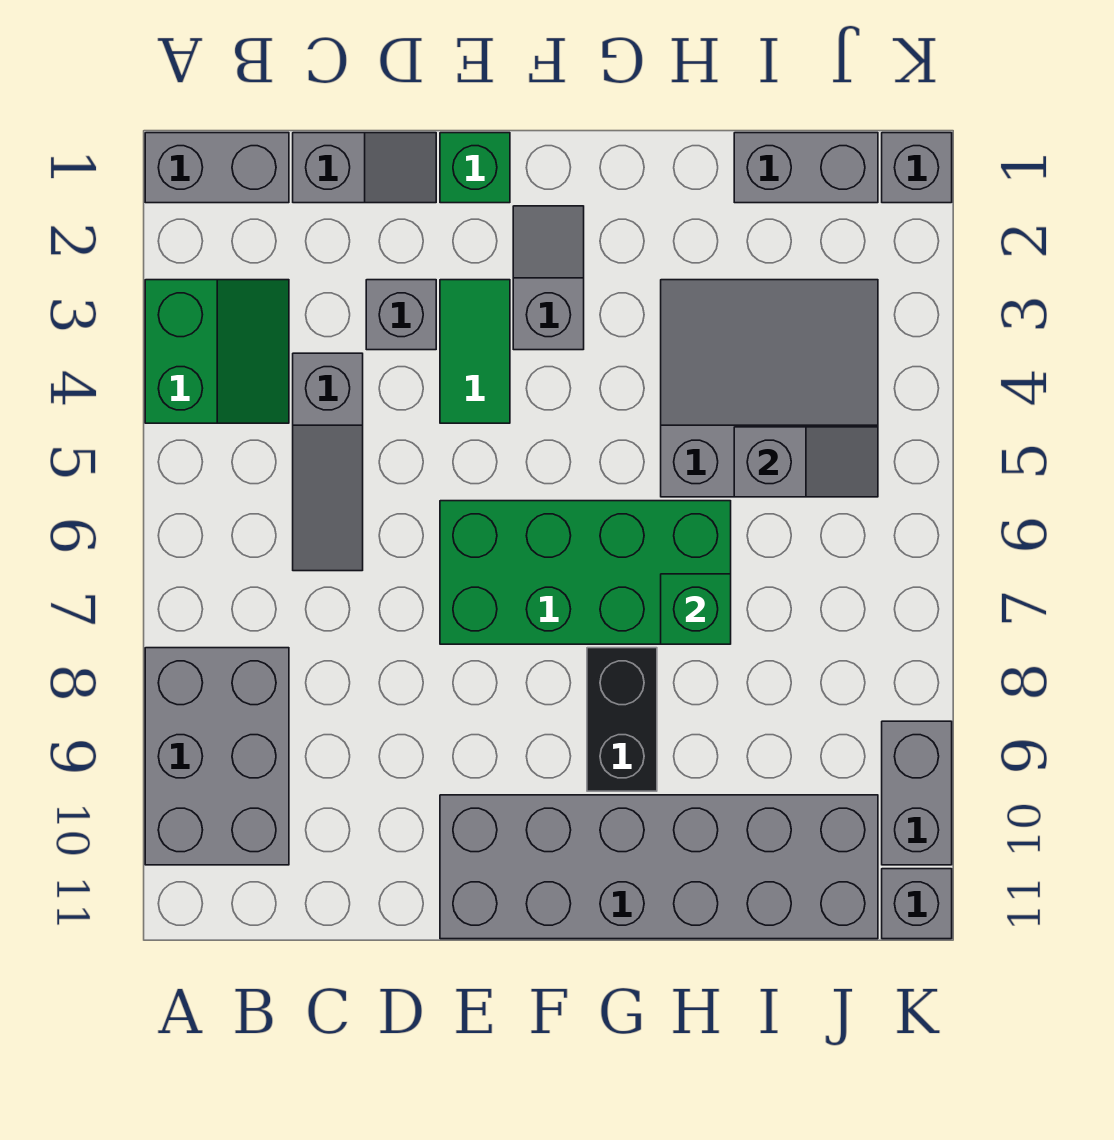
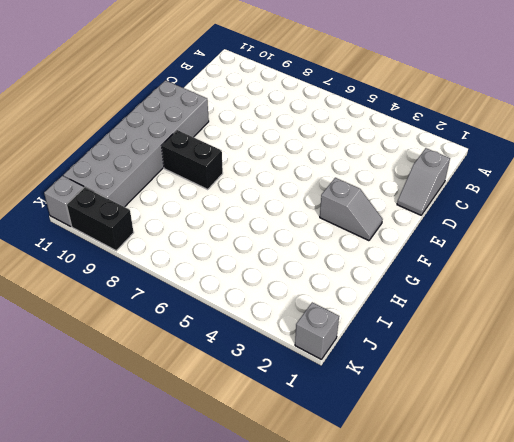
black brick K9:K10 level 1 -> grey brick K9:K10 level 1
none -> grey brick A1:B1 level 1
none -> green slope A3:B4 level 1 top A
none -> grey brick A8:B10 level 1

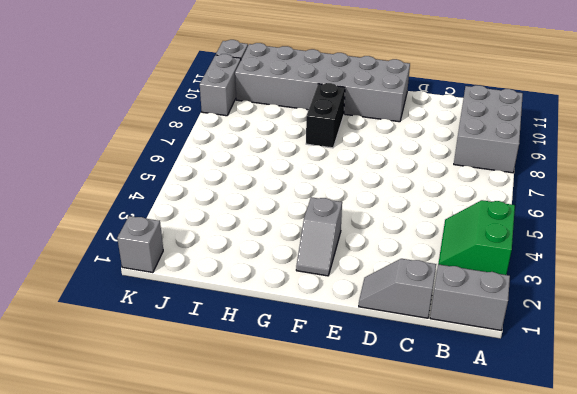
none -> grey slope C4:C6 level 1 top 4
none -> grey brick D3 level 1
none -> green brick E1 level 1

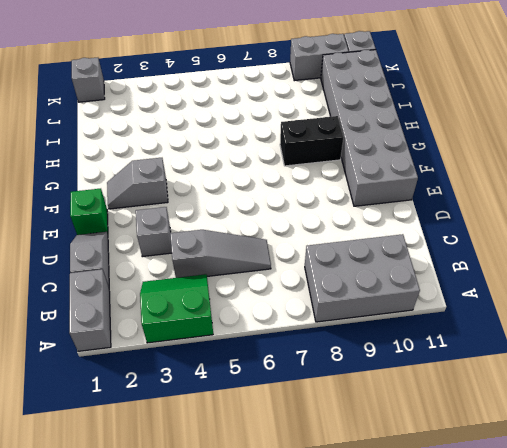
none -> green tile E3:E4 level 1
none -> green brick E6:H7 level 1
none -> grey slope H3:J5 level 1 top 5

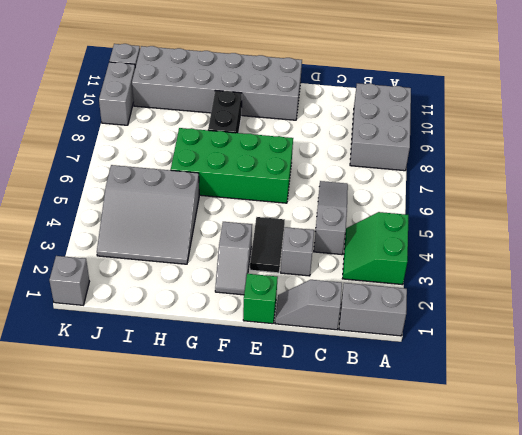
black tile E3:E4 level 1 -> green tile E3:E4 level 1
none -> grey brick I1:J1 level 1
none -> green brick H7 level 2
none -> grey slope I5:J5 level 2 top I

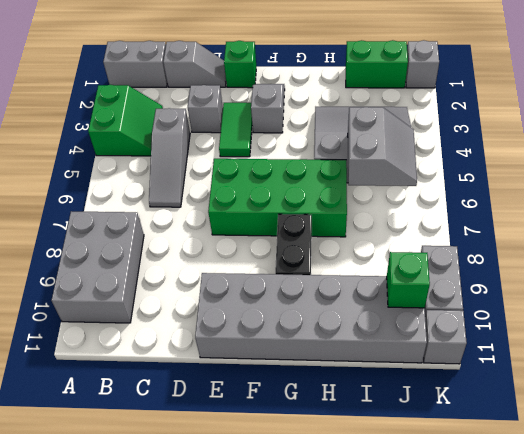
green brick I1:J1 level 1 -> grey brick I1:J1 level 1
grey slope I5:J6 level 2 top I -> grey slope I5:J5 level 2 top I
green brick J10 level 2 -> green brick H7 level 2

